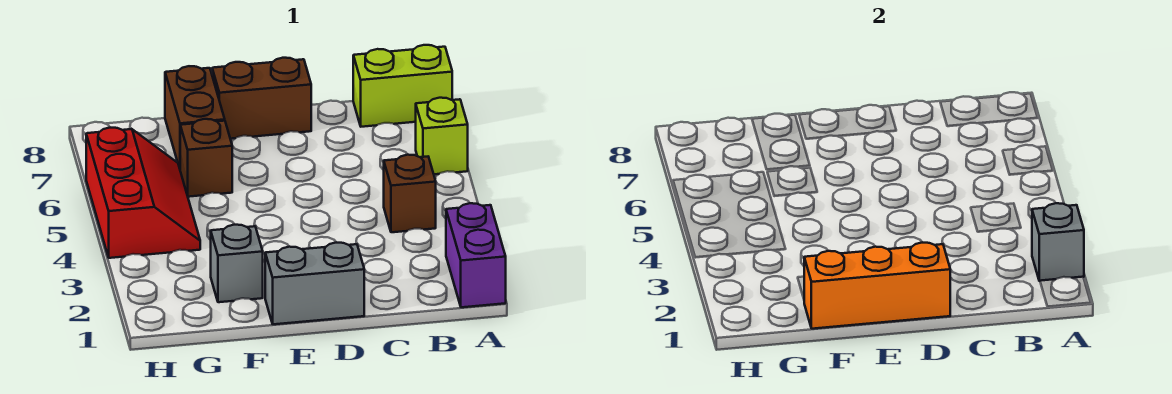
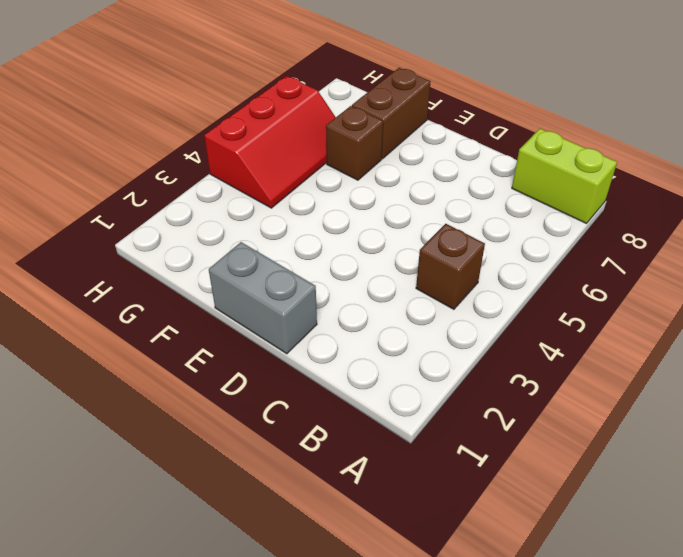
none -> purple brick A1:A2 level 1
none -> lime brick A6 level 1
none -> brown brick D8:E8 level 1

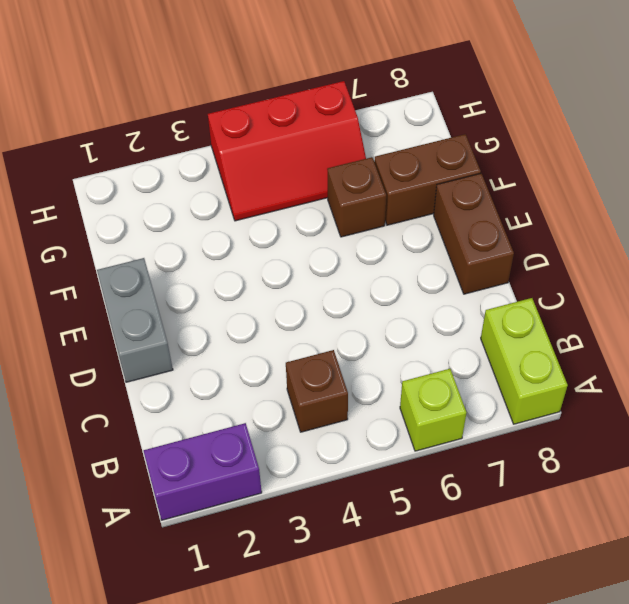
none -> grey brick F2 level 1
none -> grey brick A2 level 2
none -> orange brick D1:F1 level 2

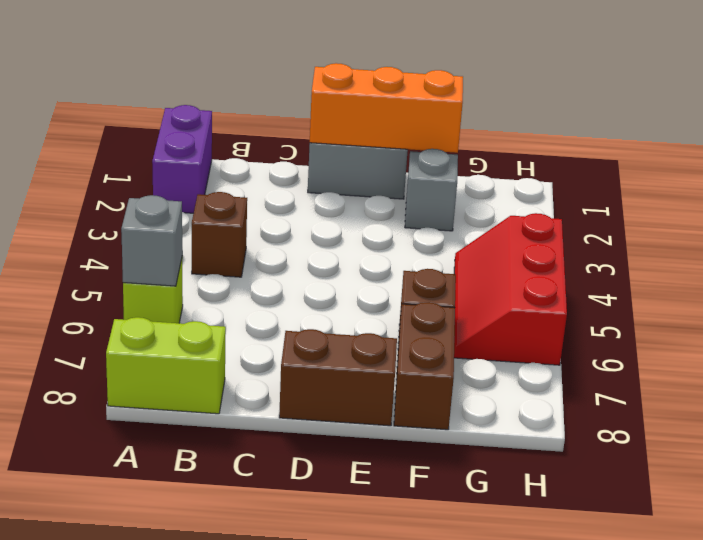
grey brick A6 level 2 -> grey brick A2 level 2

